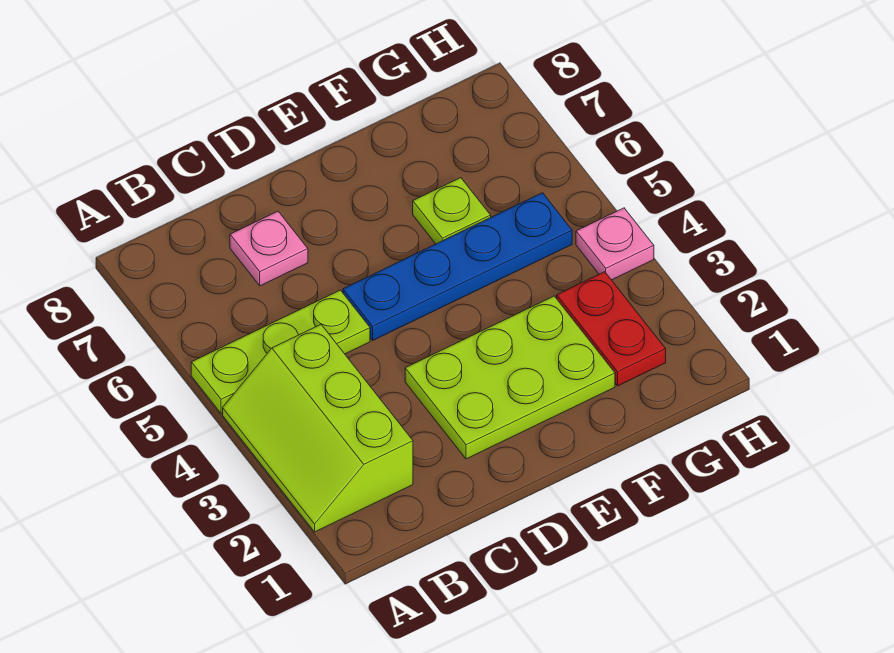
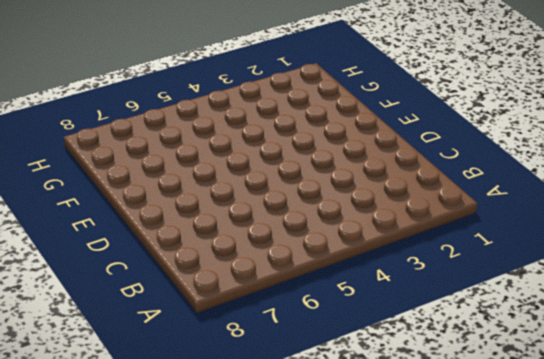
none -> lime slope A2:B4 level 1 top B
none -> lime plate A5:C5 level 1

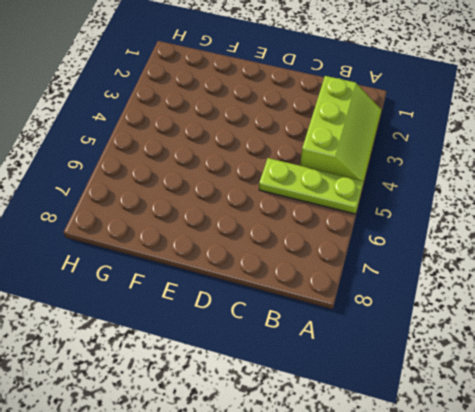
none -> pink plate C7 level 1
none -> lime plate D2:F3 level 1

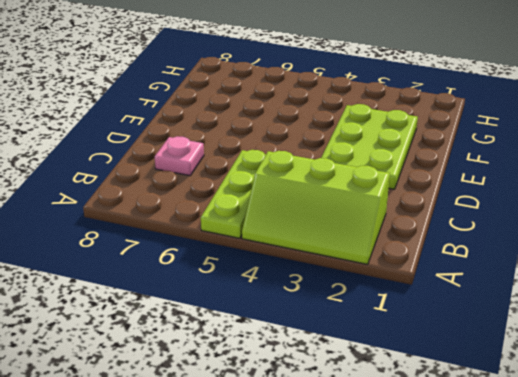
none -> blue plate D5:G5 level 1
none -> lime plate F6 level 1

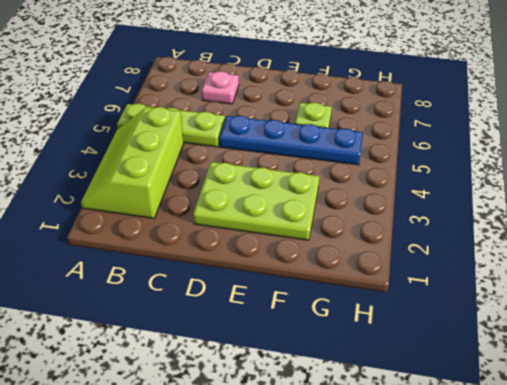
none -> red plate G2:G3 level 1
none -> pink plate H4 level 1

